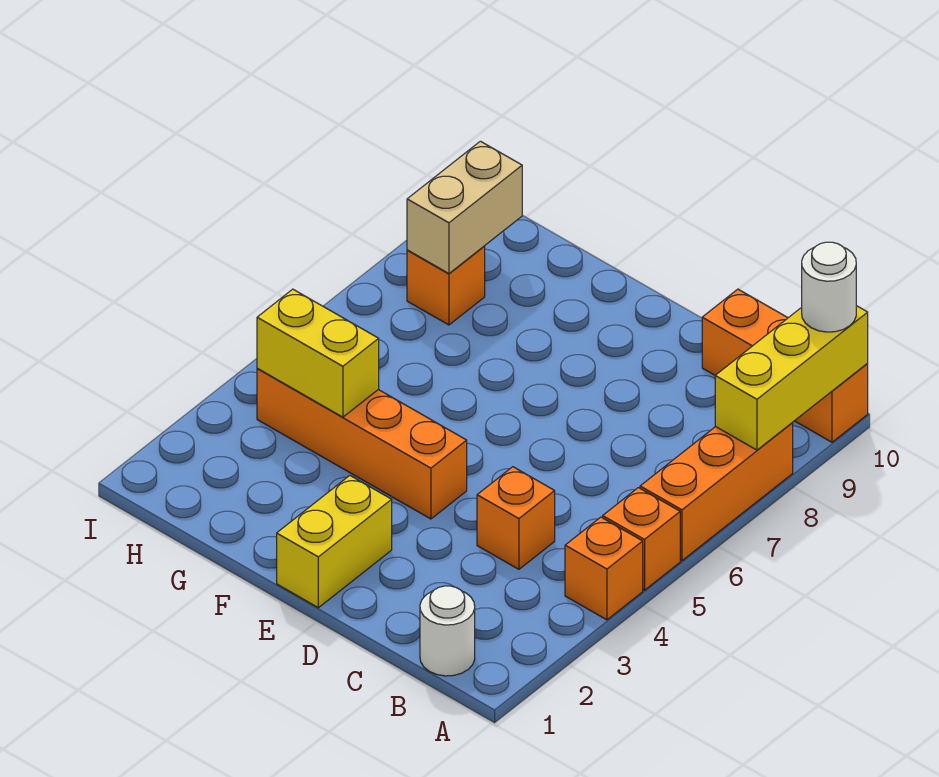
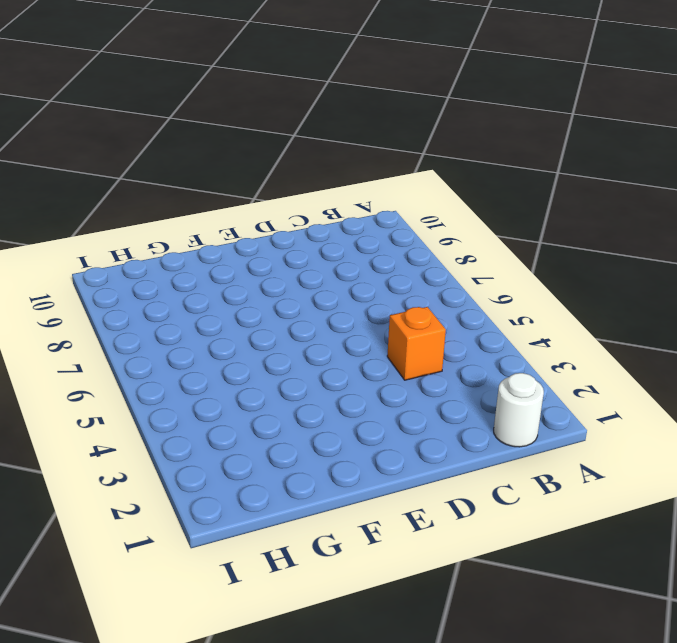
none -> orange brick A4 level 1
none -> orange brick A5 level 1
none -> orange brick A6:A8 level 1

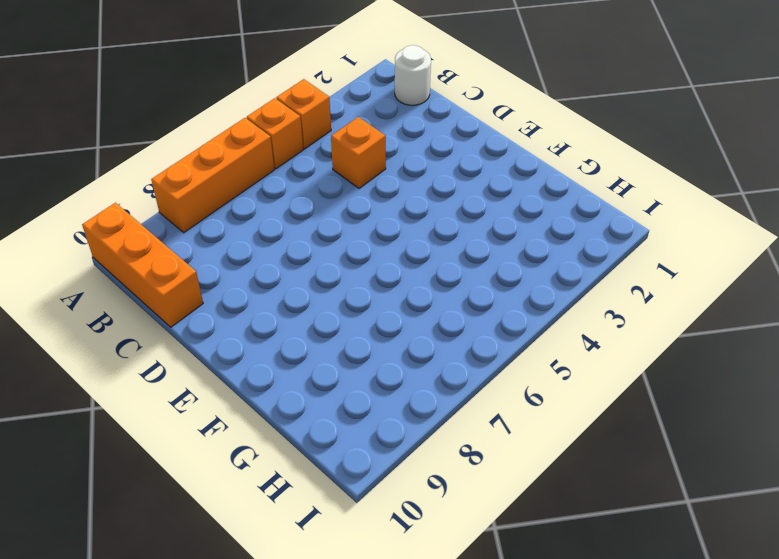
none -> yellow brick E1:E2 level 1
none -> orange brick E4:H4 level 1
none -> orange brick H8 level 1

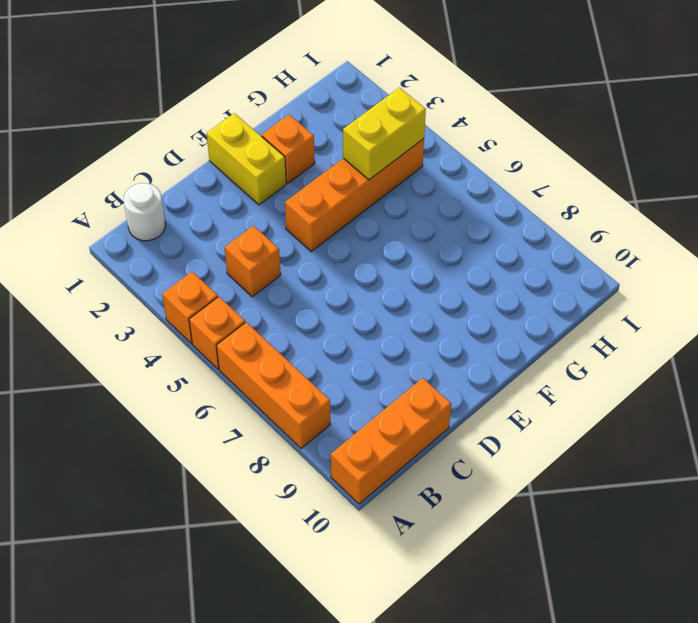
orange brick F2 level 1 -> orange brick H8 level 1
none -> yellow brick A8:A10 level 2
none -> tan brick H8:H9 level 2
none -> white round brick A10 level 3

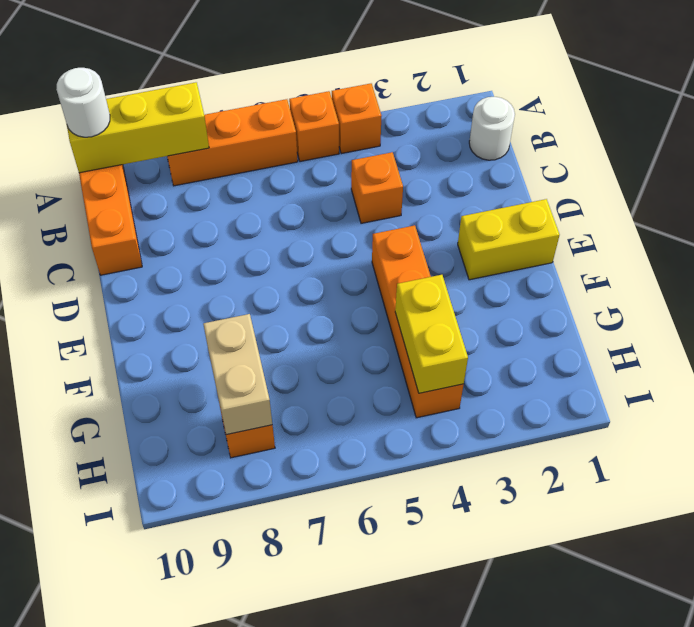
tan brick G8:H8 level 2 -> tan brick H8:H9 level 2

